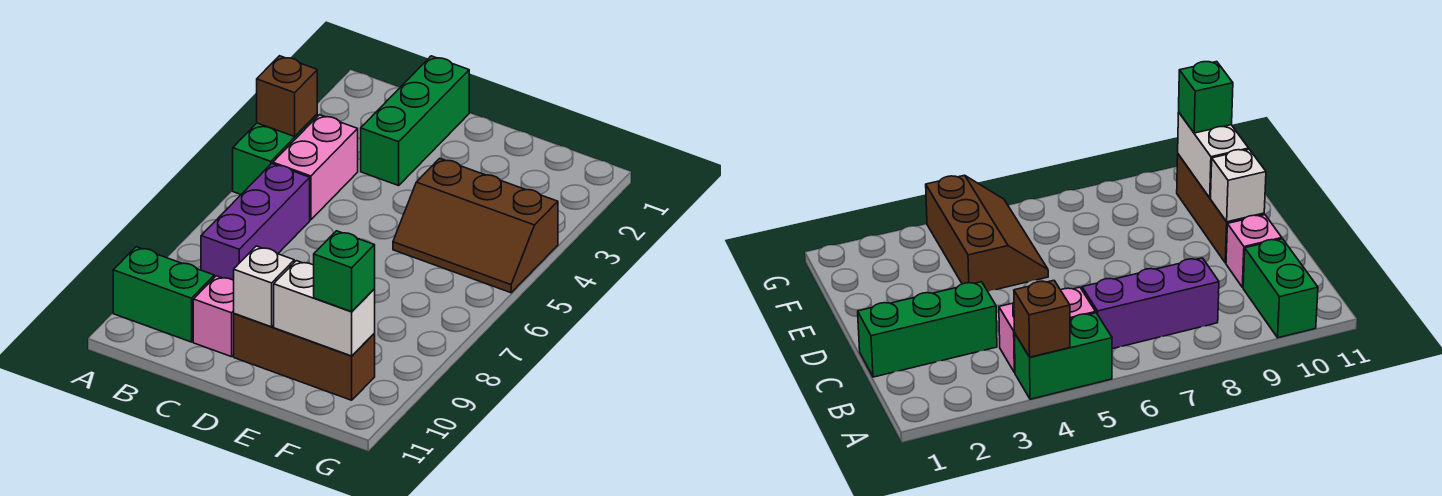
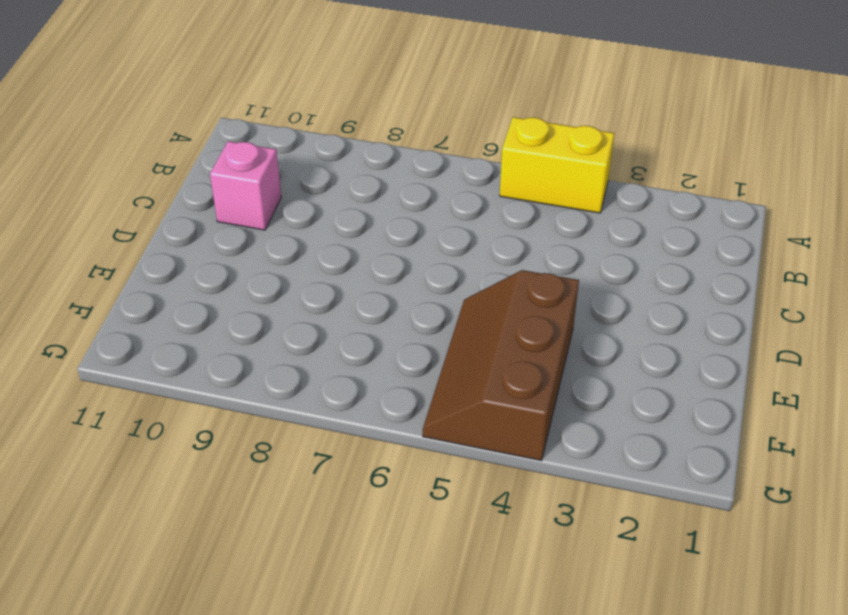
yellow brick A4:A5 level 1 -> green brick A4:A5 level 1
none -> green brick A10:B10 level 1
none -> pink brick B4:B5 level 1
none -> purple brick B6:B8 level 1

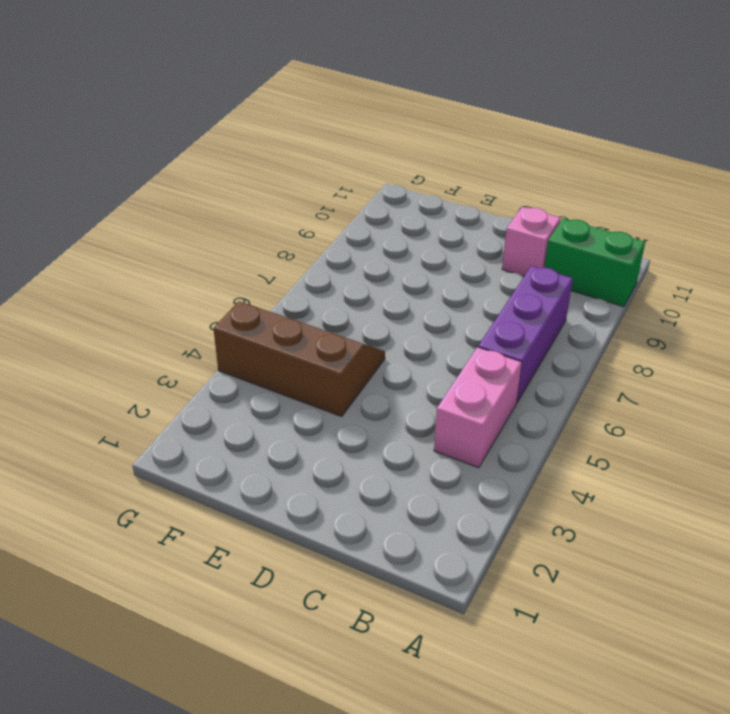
none -> green brick A4:A5 level 1
none -> green brick C1:C3 level 1
none -> brown brick D10:F10 level 1

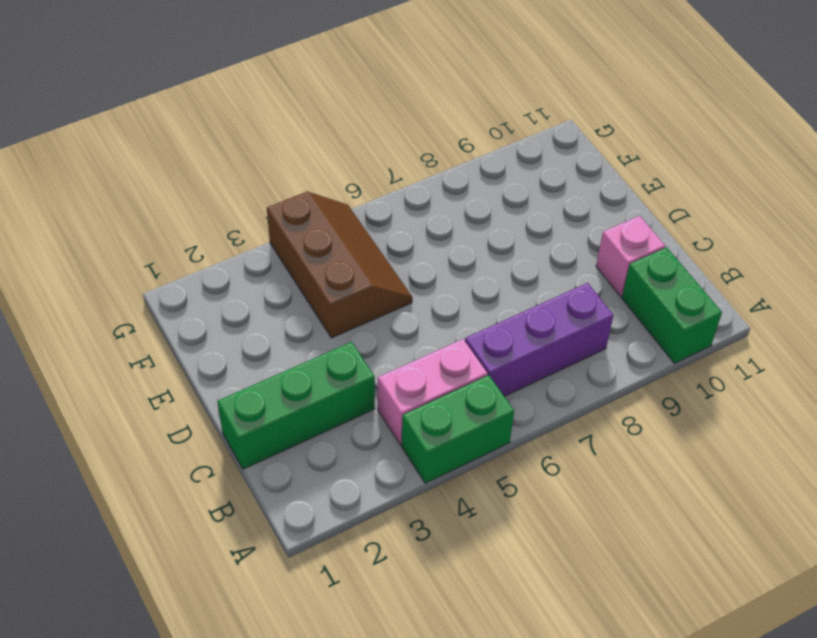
none -> brown brick D10:F10 level 1
none -> brown brick A4 level 2
none -> white brick D10 level 2

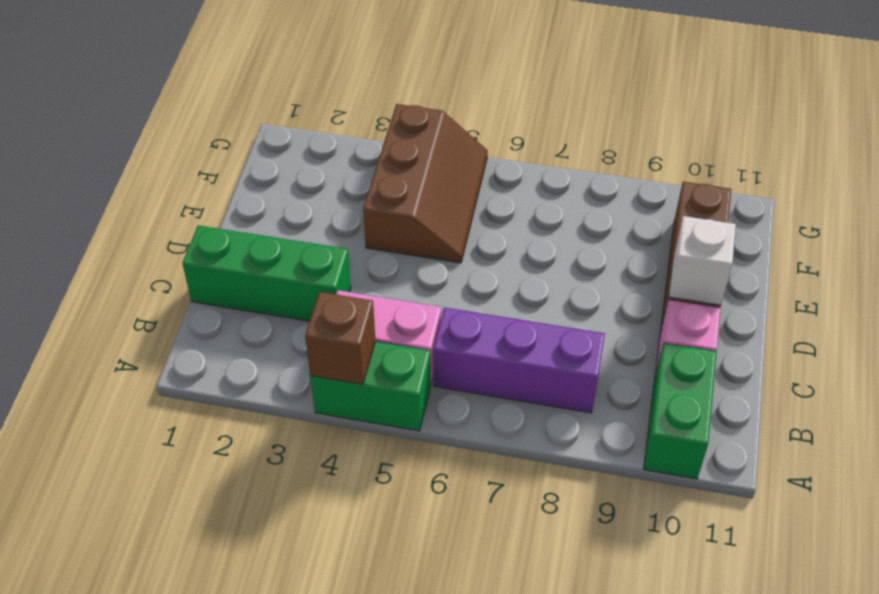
none -> white brick E10:F10 level 2
none -> green brick F10 level 3

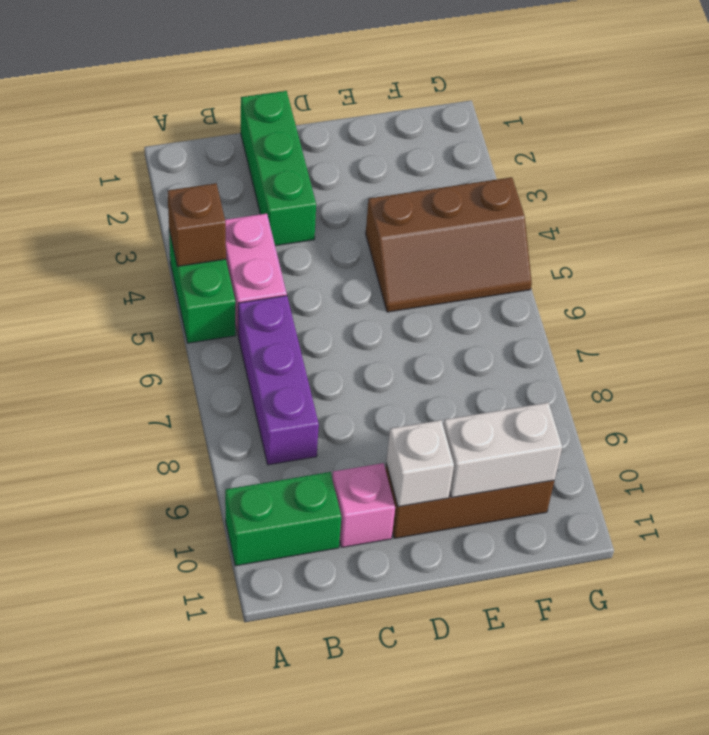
none -> green brick F10 level 3

